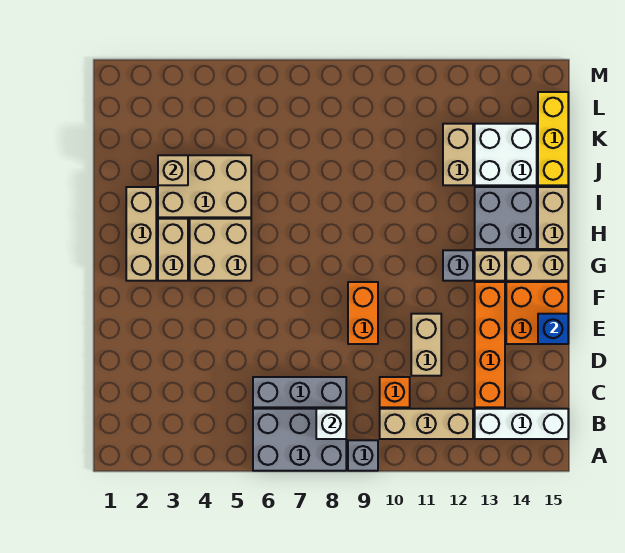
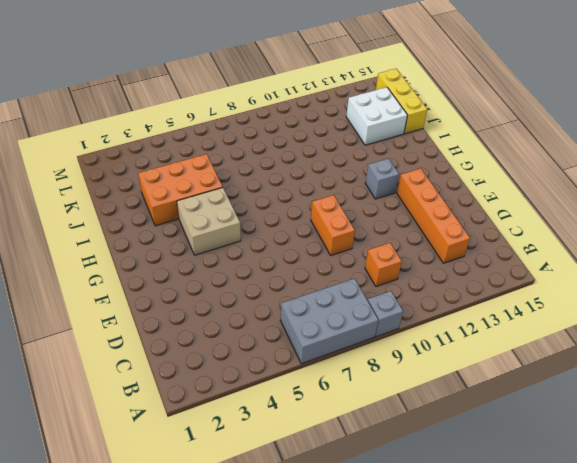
orange brick I3:J5 level 1 -> tan brick I3:J5 level 1
none -> tan brick B10:B12 level 1
none -> white brick B13:B15 level 1
none -> grey brick C6:C8 level 1

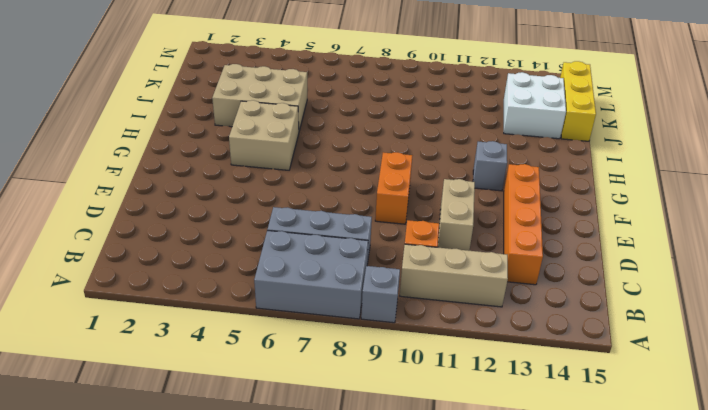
none -> white brick B13:B15 level 1
none -> orange brick E14:F15 level 1
none -> tan brick G2:I2 level 1

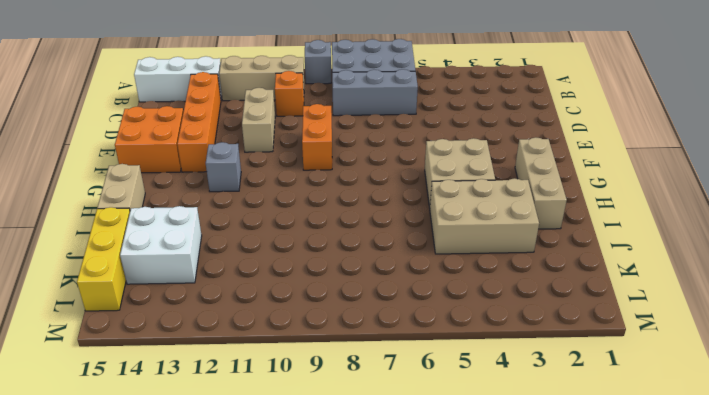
none -> tan brick G3:H3 level 1
none -> tan brick G13 level 1
none -> tan brick G14:G15 level 1

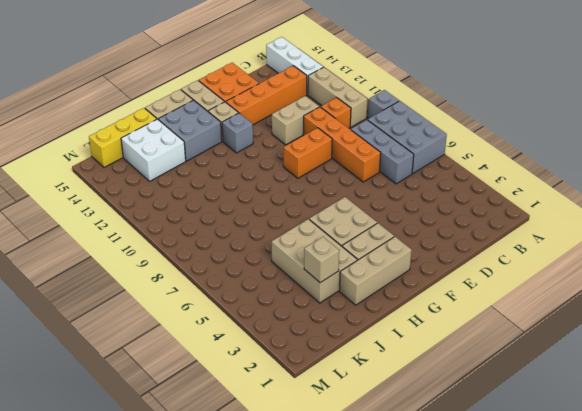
orange brick D7:D10 level 1 -> none
none -> tan brick J12:K12 level 1
none -> white brick B8 level 2
none -> blue brick E15 level 2

